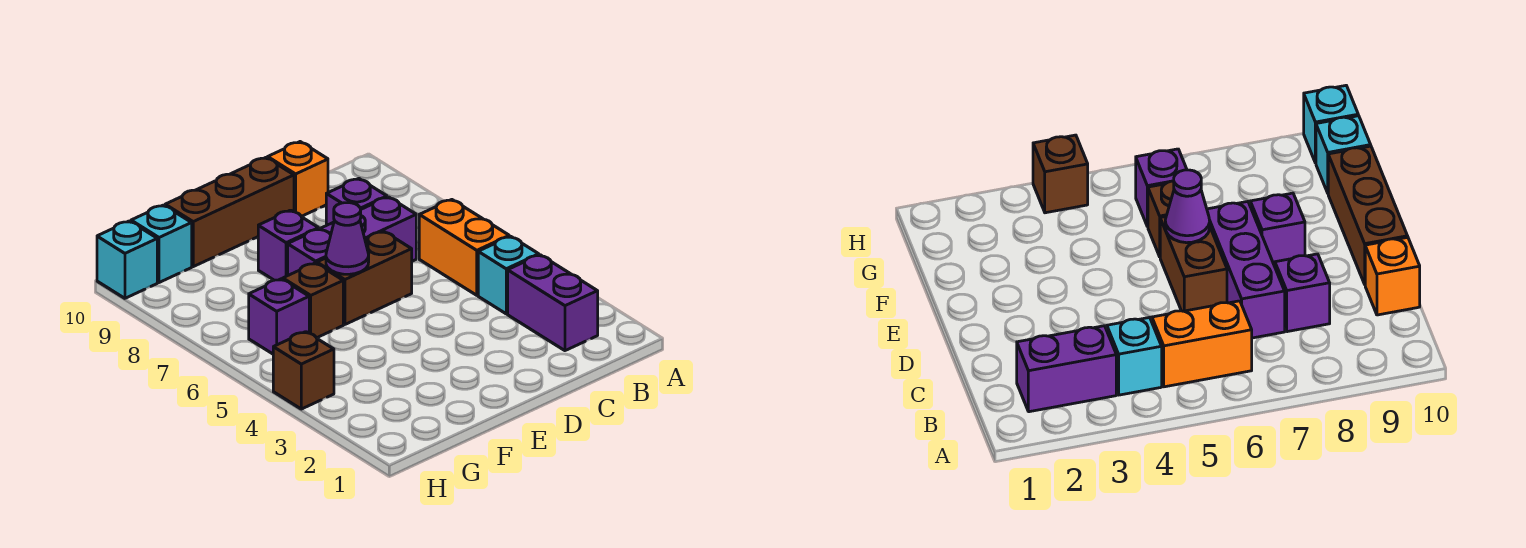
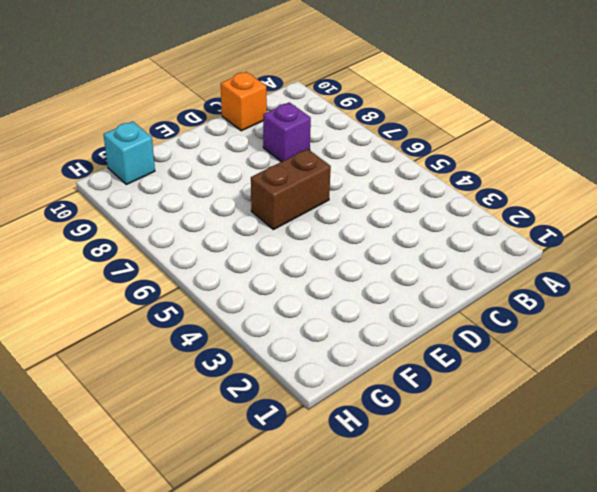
none -> purple brick B2:B3 level 1
none -> cyan brick B4 level 1
none -> orange brick B5:B6 level 1

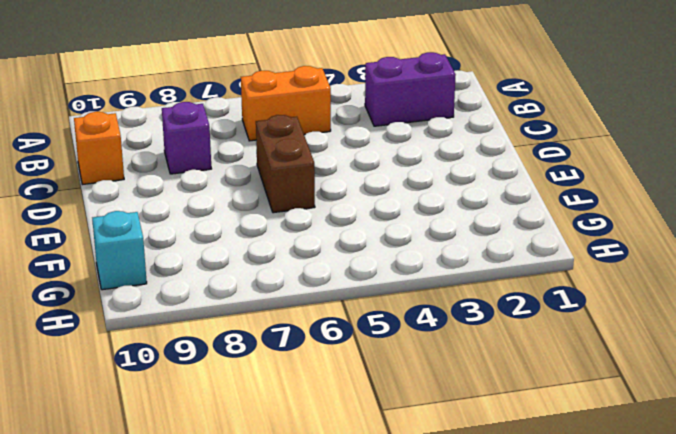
none -> cyan brick B4 level 1
none -> purple brick C7:E7 level 1
none -> brown brick D10:F10 level 1

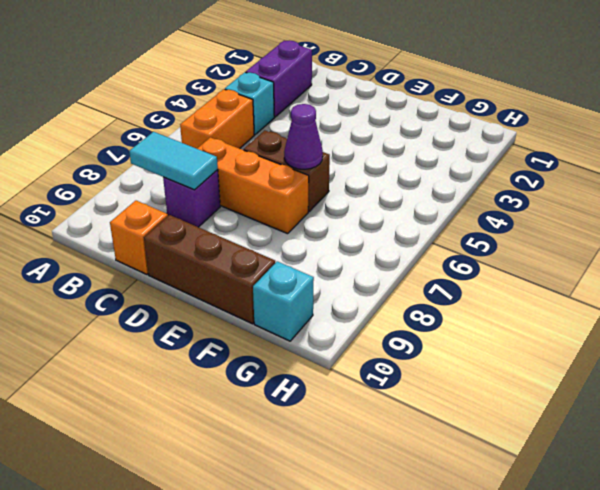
cyan tile B8:C8 level 2 -> none
orange brick C7:E7 level 1 -> purple brick C7:E7 level 1
none -> purple brick E8 level 1
none -> brown brick F6 level 1
none -> purple brick G6 level 1

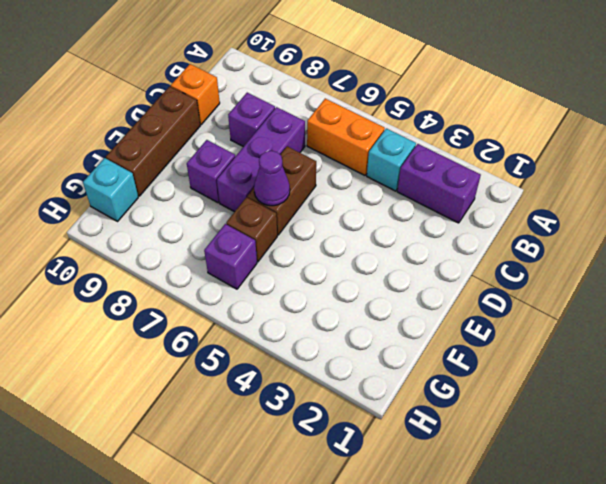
none -> brown brick H4 level 1
none -> cyan brick H10 level 1

